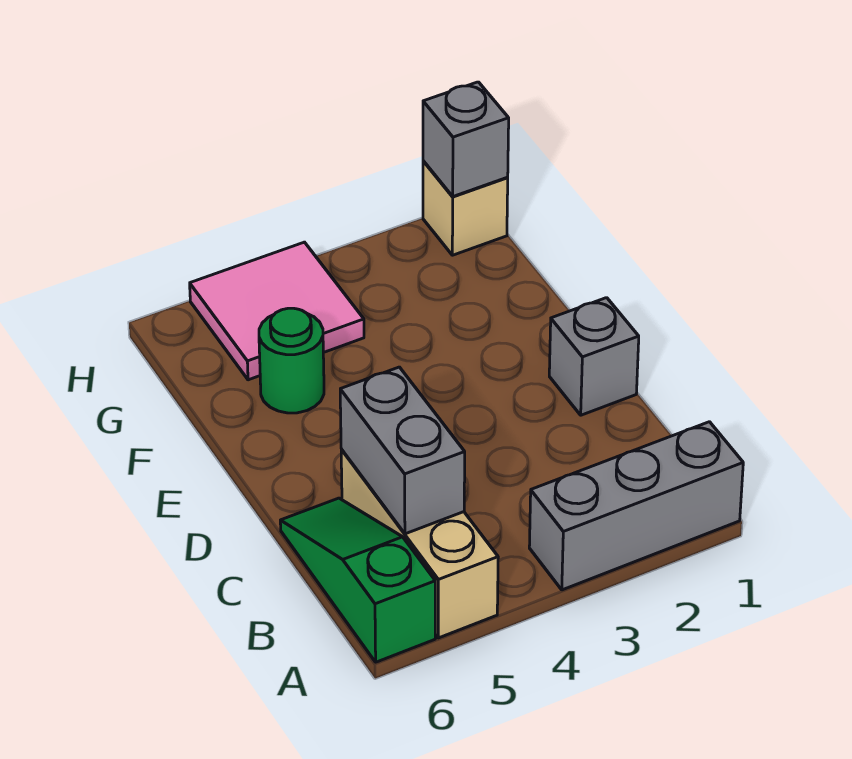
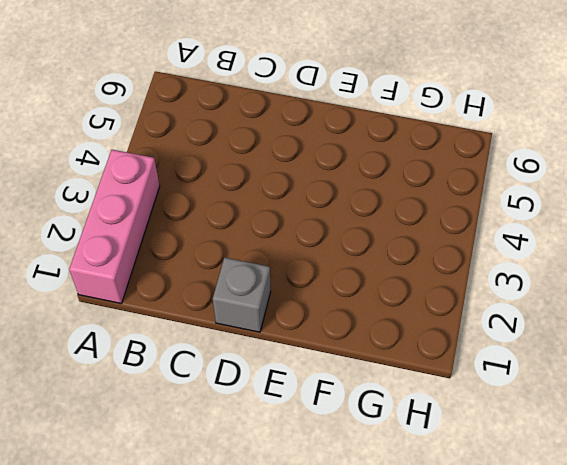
pink brick A1:A3 level 1 -> grey brick A1:A3 level 1
none -> tan brick A5:C5 level 1
none -> green slope A6:C6 level 1 top A

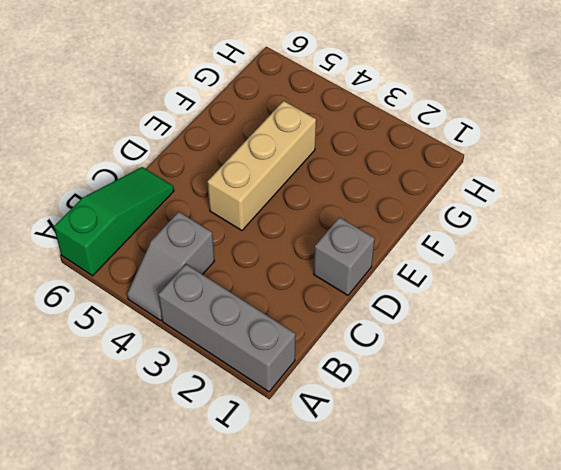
grey slope A4:B4 level 1 top B -> none
tan brick D4:F4 level 1 -> tan brick A5:C5 level 1
none -> green round brick F5 level 1
none -> pink tile G4:H5 level 1

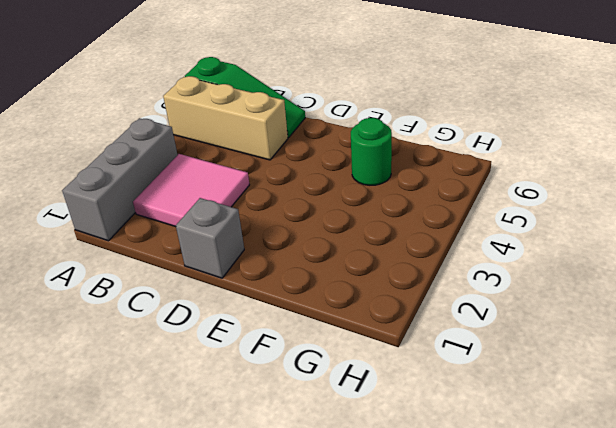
pink tile B2:C3 level 1 -> pink tile G4:H5 level 1
none -> tan brick H1 level 1
none -> grey brick B5:C5 level 2

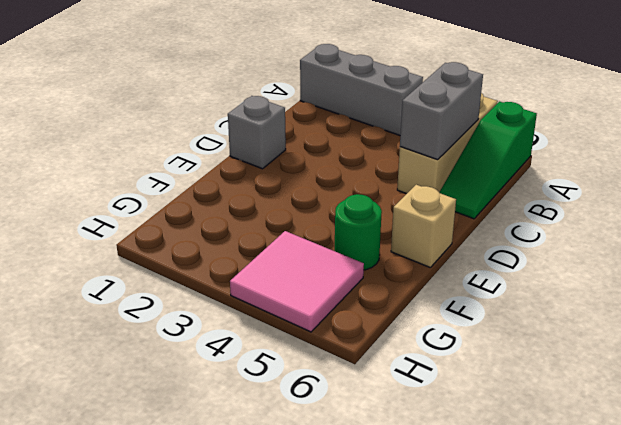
tan brick E6 level 1 -> tan brick H1 level 1
none -> grey brick H1 level 2

